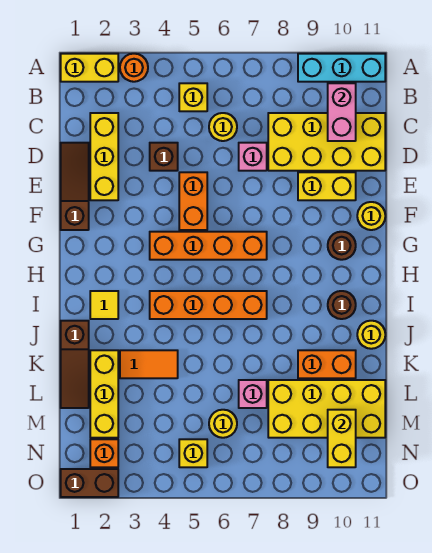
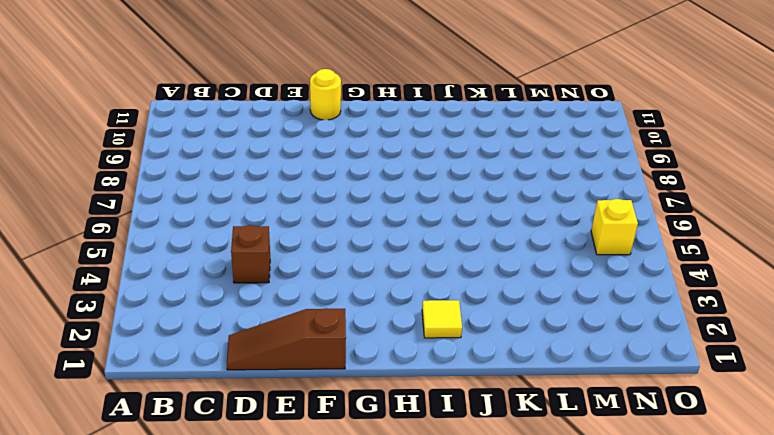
none -> yellow brick A1:A2 level 1
none -> orange round brick A3 level 1
none -> cyan brick A9:A11 level 1
none -> yellow brick B5 level 1

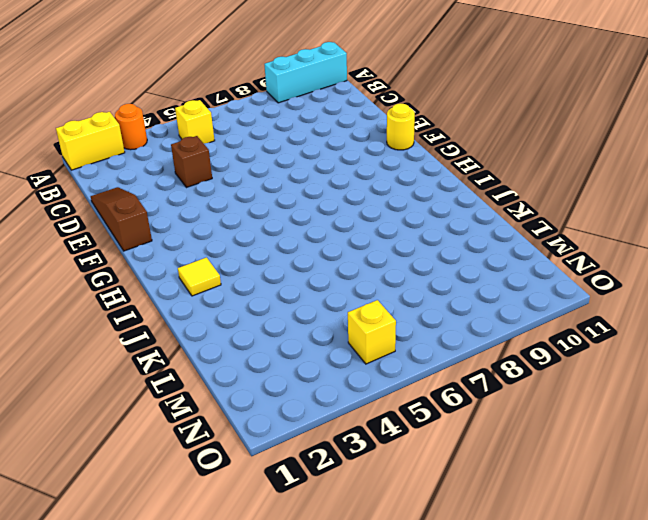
none -> yellow brick C2:E2 level 1
none -> yellow round brick C6 level 1
none -> yellow brick C8:D11 level 1
none -> pink brick D7 level 1

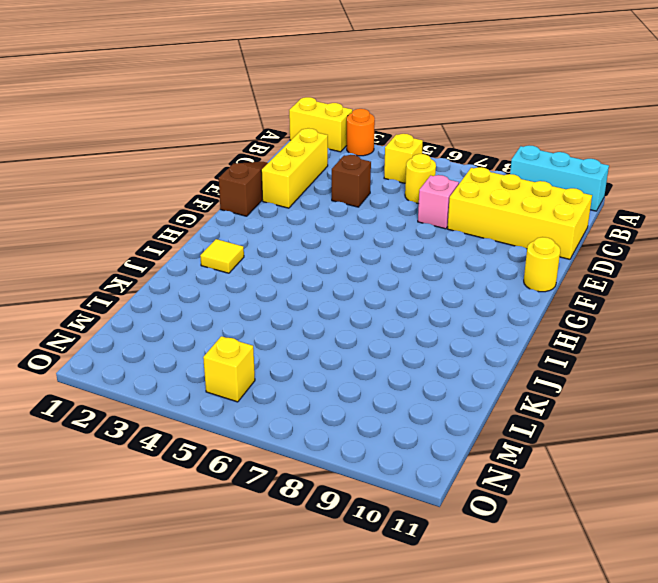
none -> orange brick E5:F5 level 1
none -> yellow brick E9:E10 level 1
none -> orange brick G4:G7 level 1
none -> brown round brick G10 level 1

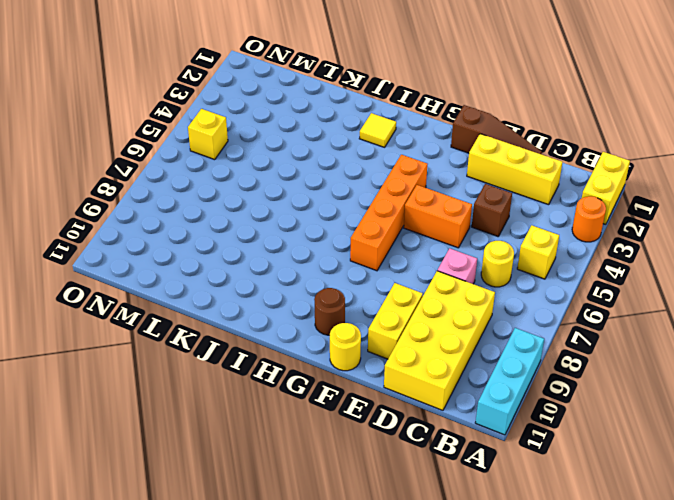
none -> orange brick I4:I7 level 1
none -> brown round brick I10 level 1
none -> brown slope J1:L1 level 1 top J
none -> yellow round brick J11 level 1

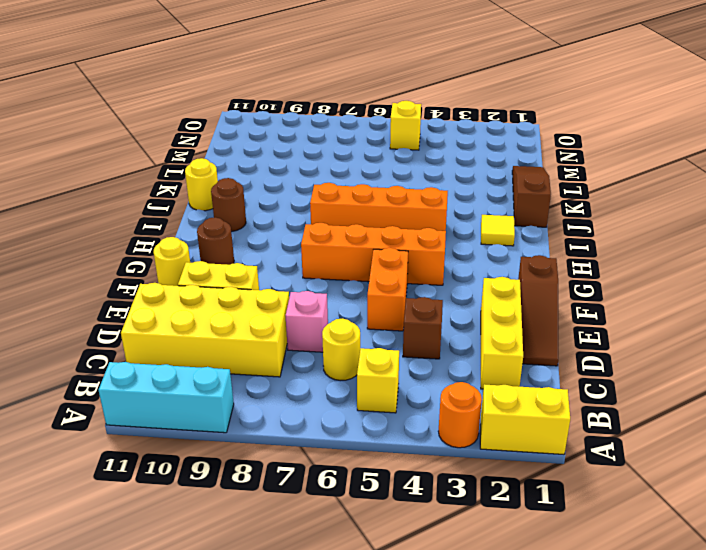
none -> yellow brick K2:M2 level 1
none -> orange tile K3:K4 level 1
none -> orange brick K9:K10 level 1
none -> pink brick L7 level 1

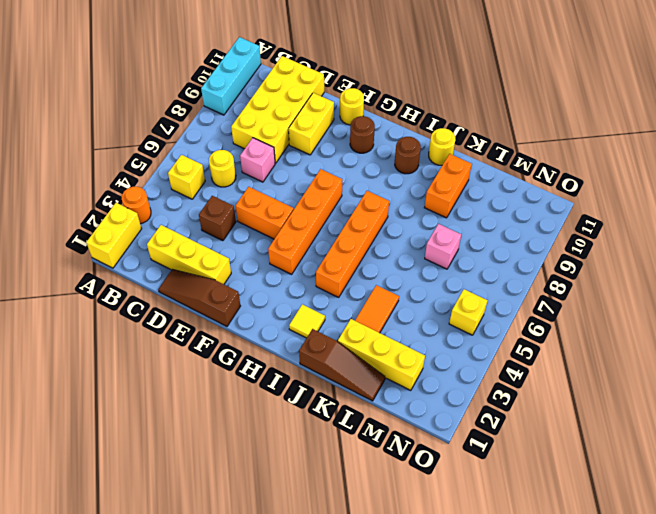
none -> yellow brick L8:M11 level 1
none -> yellow round brick M6 level 1
none -> orange brick N2 level 1
none -> brown brick O1:O2 level 1

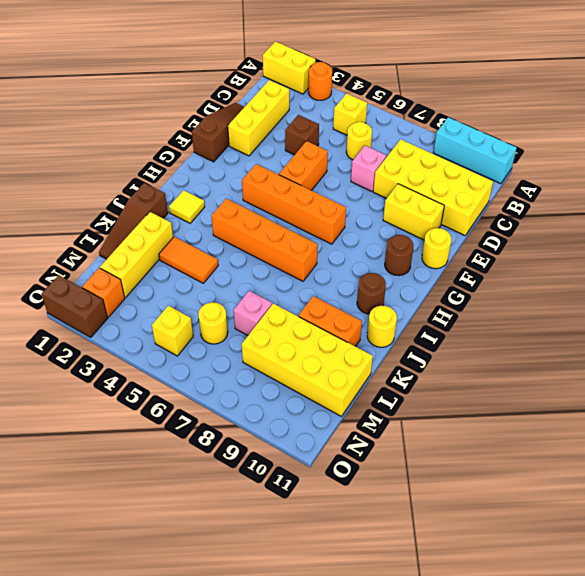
none -> pink brick B10:C10 level 2
none -> yellow brick M10:N10 level 2

